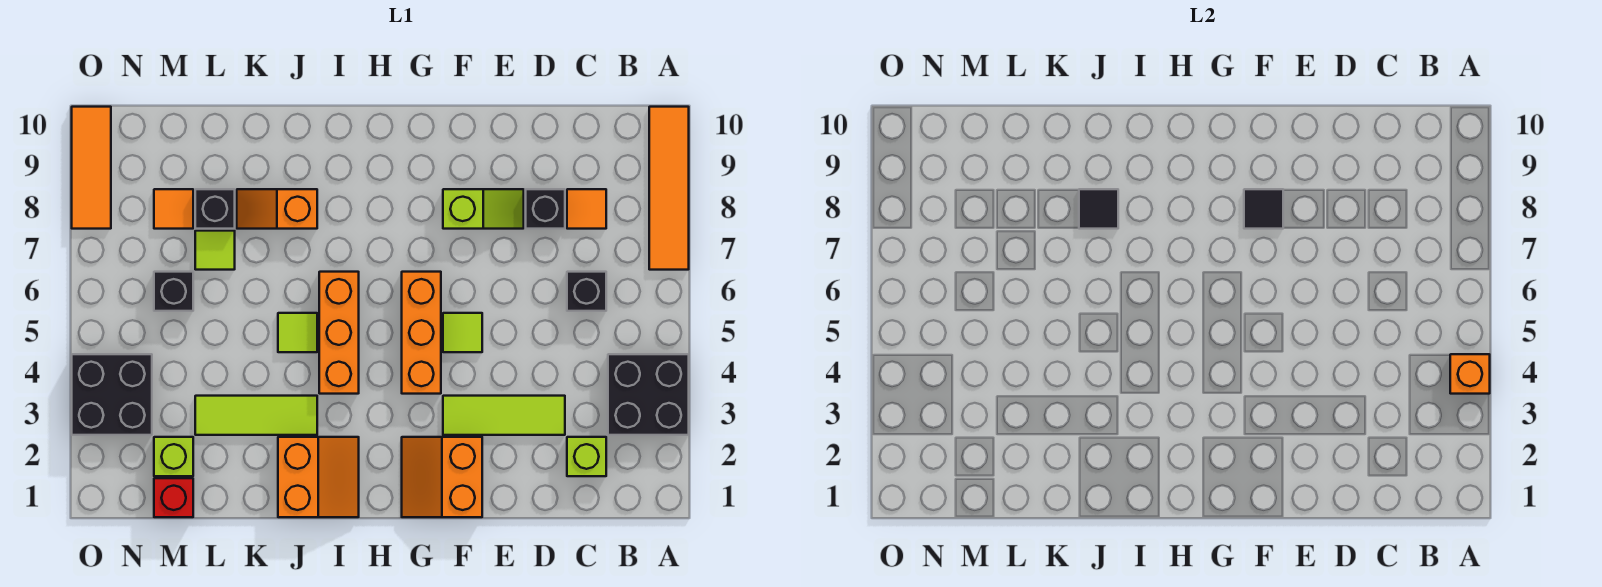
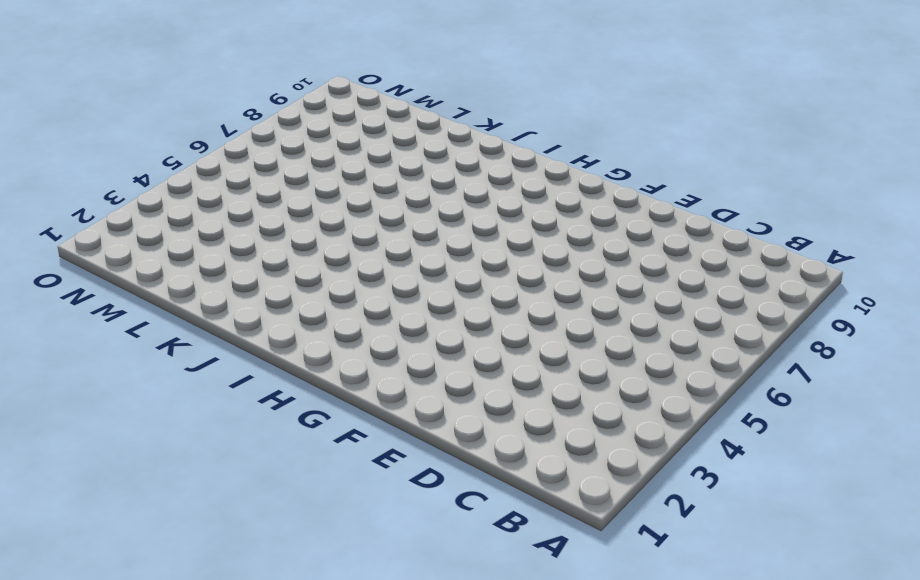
none -> black brick A3:B4 level 1
none -> orange tile A7:A10 level 1
none -> lime brick C2 level 1

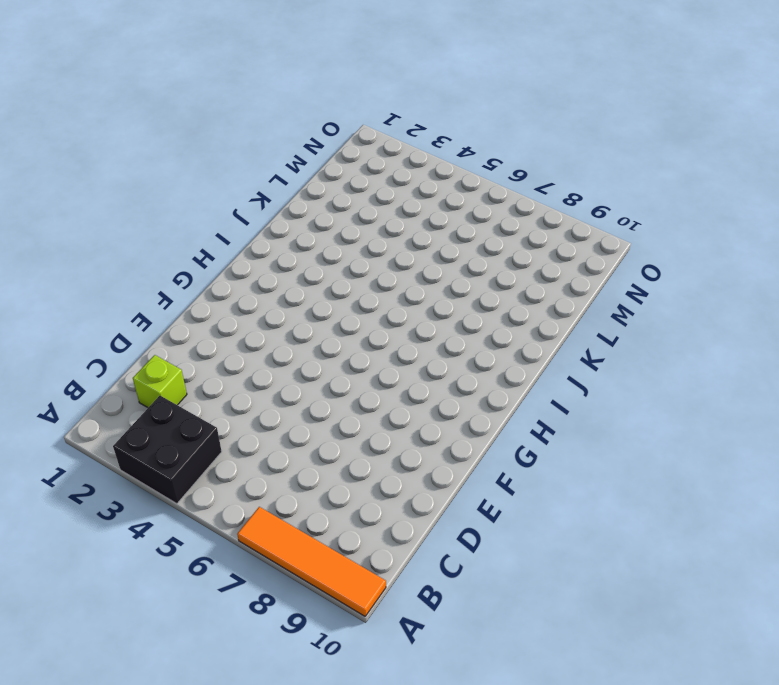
none -> black brick C6 level 1
none -> orange tile C8 level 1
none -> lime tile D3:F3 level 1

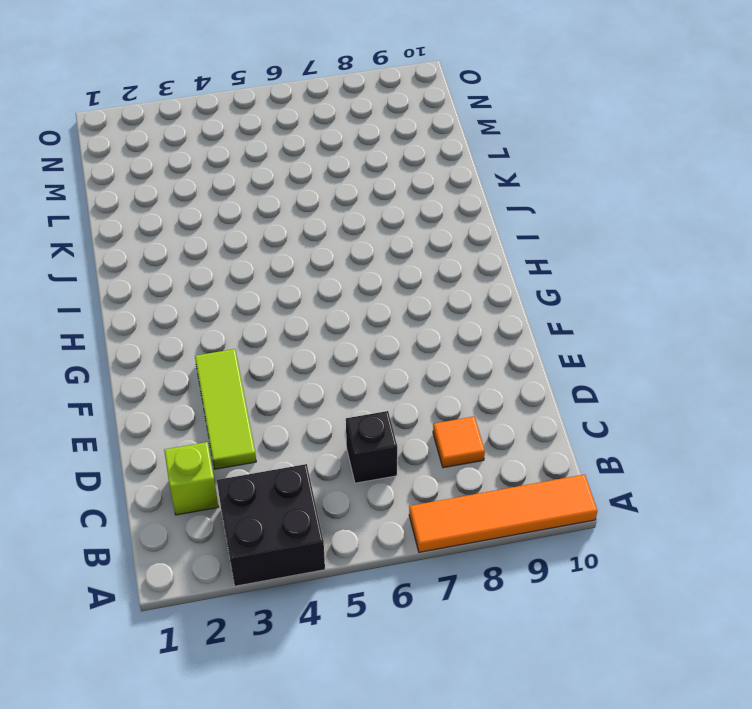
none -> black brick D8 level 1
none -> lime slope E8:F8 level 1 top F
none -> orange slope F1:G2 level 1 top F

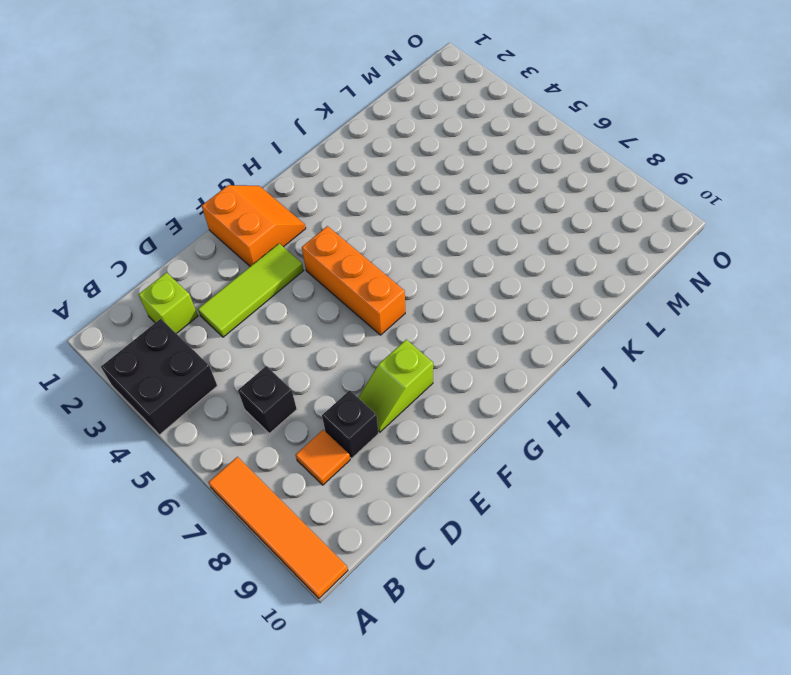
none -> lime tile F5 level 1
none -> orange slope I1:J2 level 1 top J
none -> orange brick I4:I6 level 1

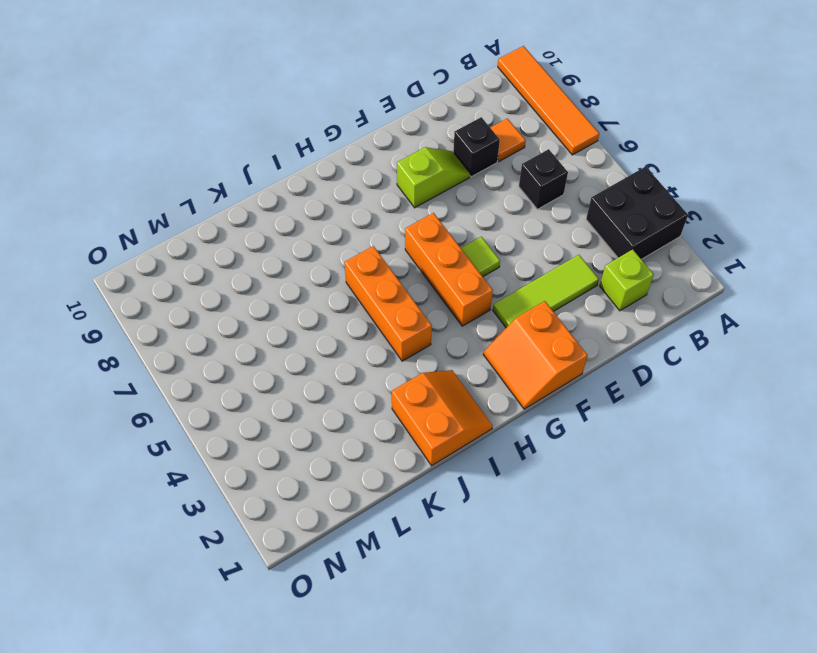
none -> lime tile J3:L3 level 1
none -> lime tile J5 level 1
none -> orange slope J8:K8 level 1 top J

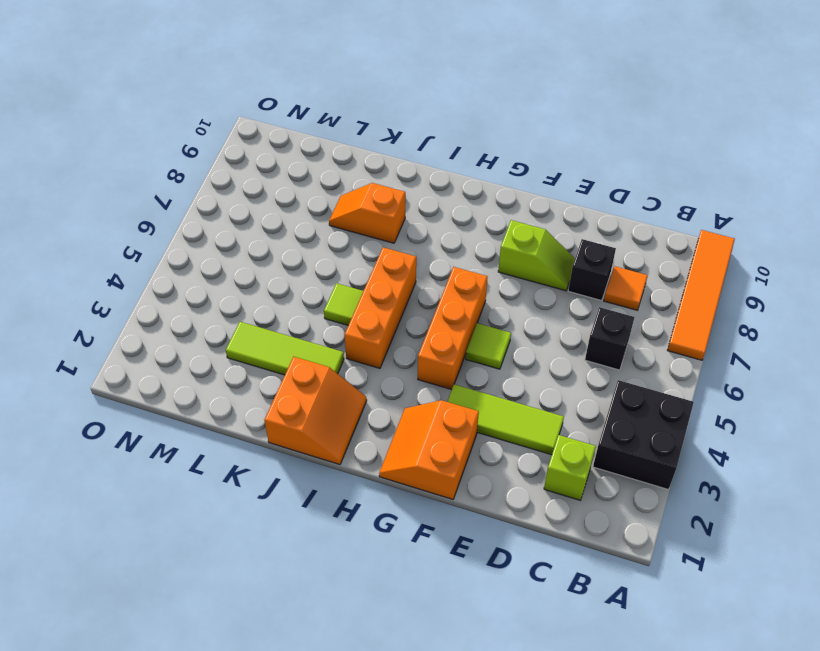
none -> lime tile L7 level 1
none -> black brick L8 level 1
none -> red brick M1 level 1

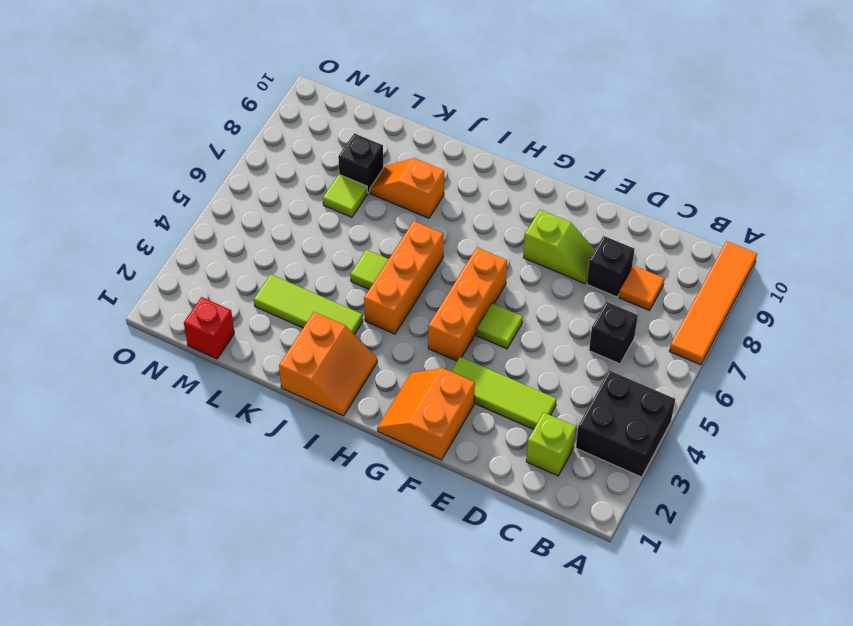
none -> lime brick M2 level 1
none -> black brick M6 level 1
none -> orange tile M8 level 1

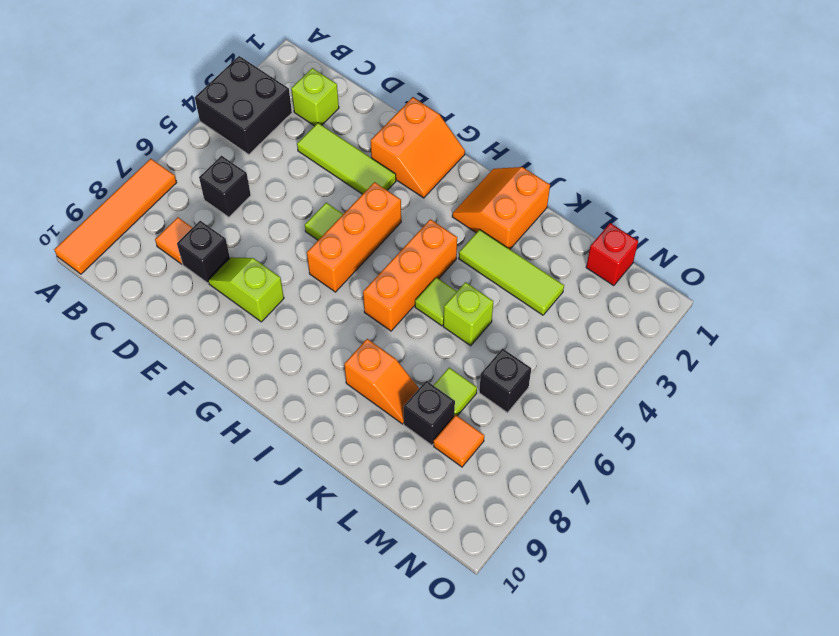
lime brick K5 level 1 -> lime brick M2 level 1
none -> black brick N3:O4 level 1
none -> orange tile O8:O10 level 1
none -> orange brick A4 level 2

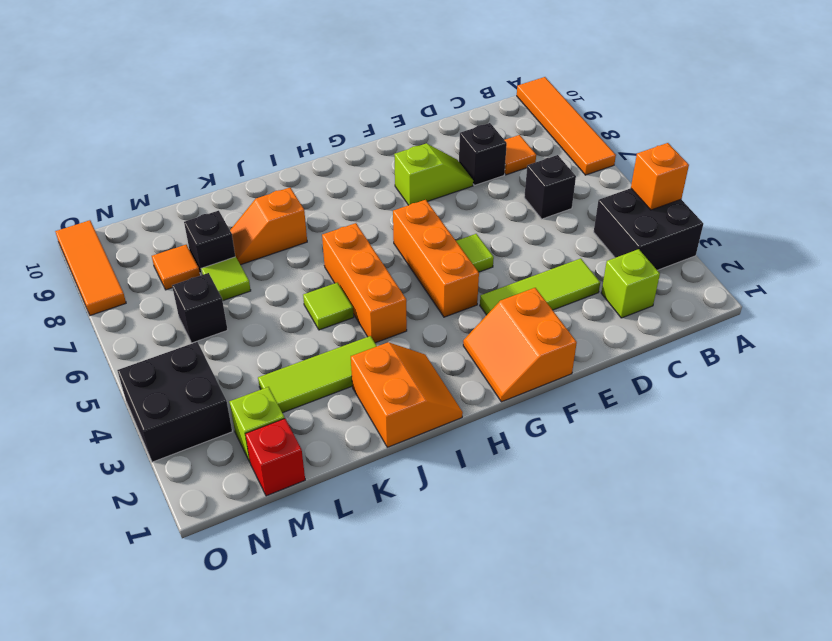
none -> black tile F8 level 2
none -> black tile J8 level 2

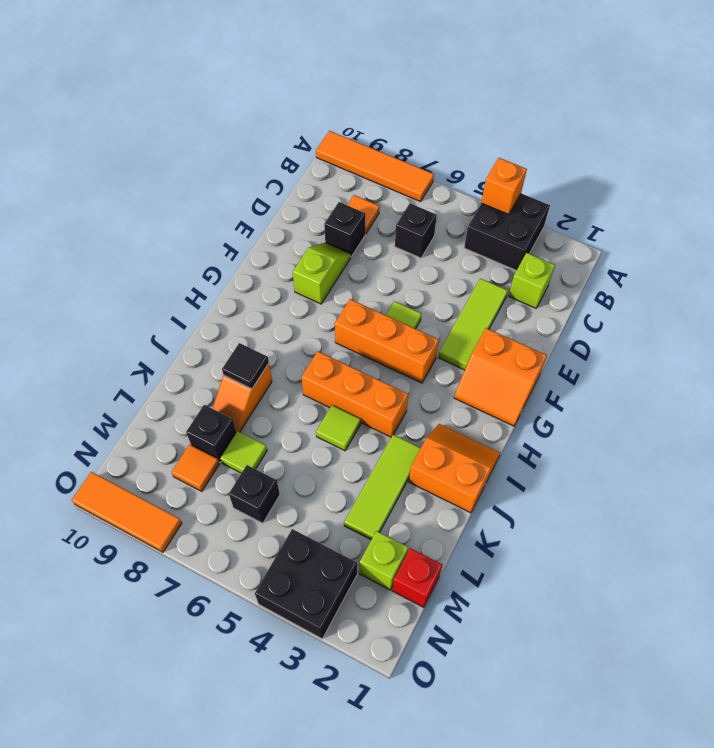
none -> black tile F8 level 2

